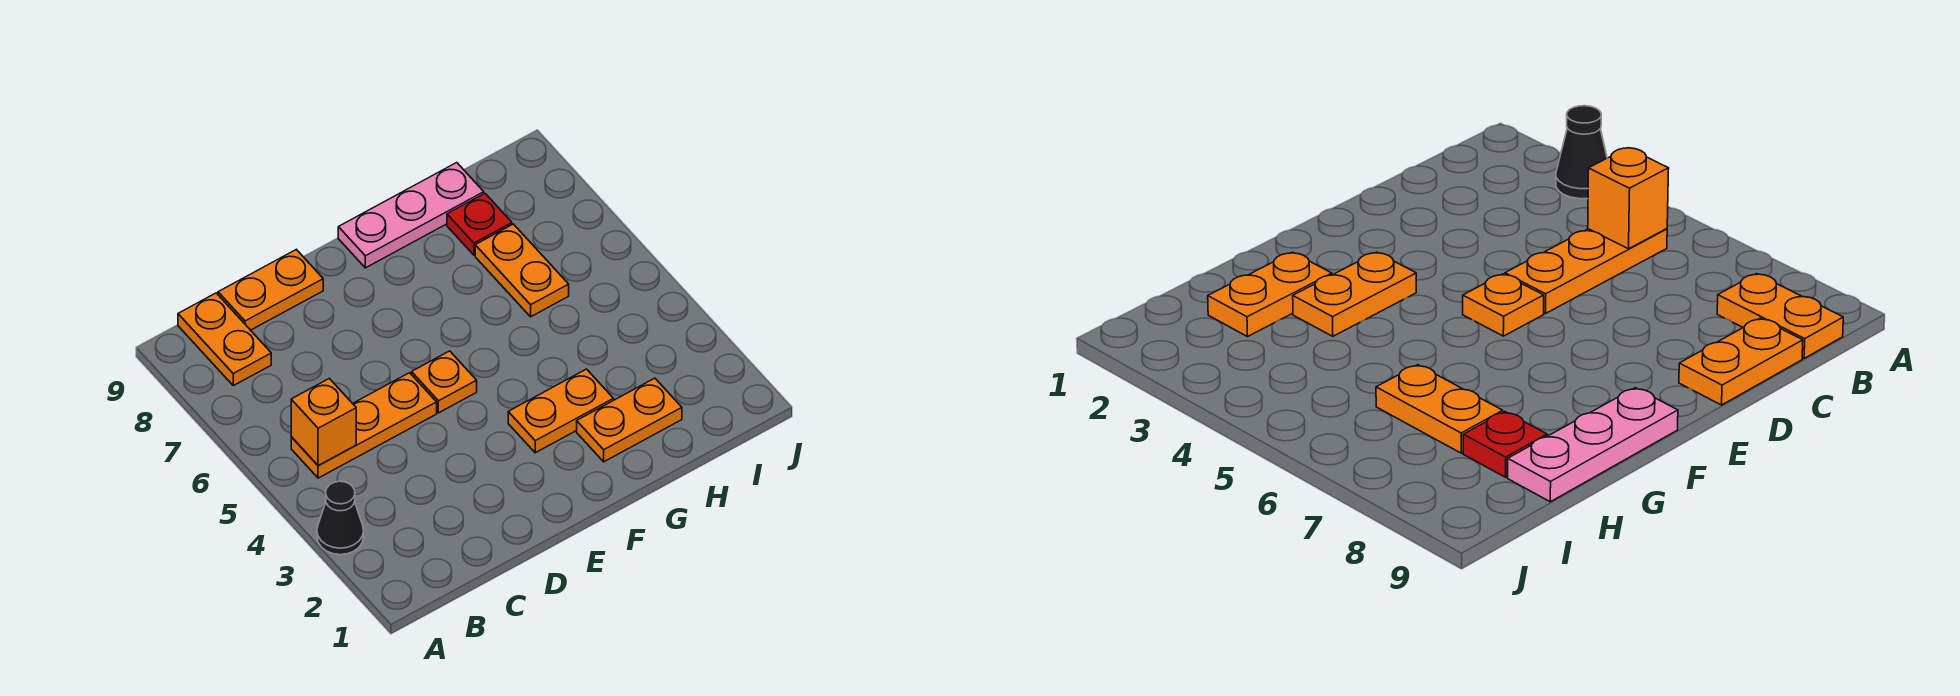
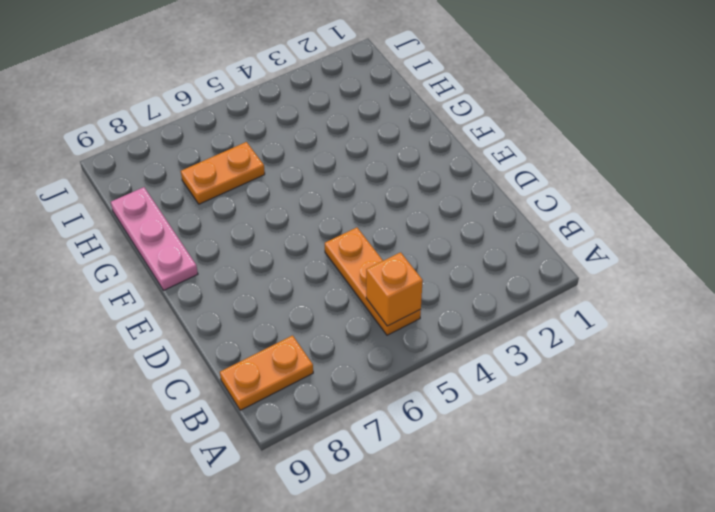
none -> black cone A3 level 1
none -> orange plate C9:D9 level 1

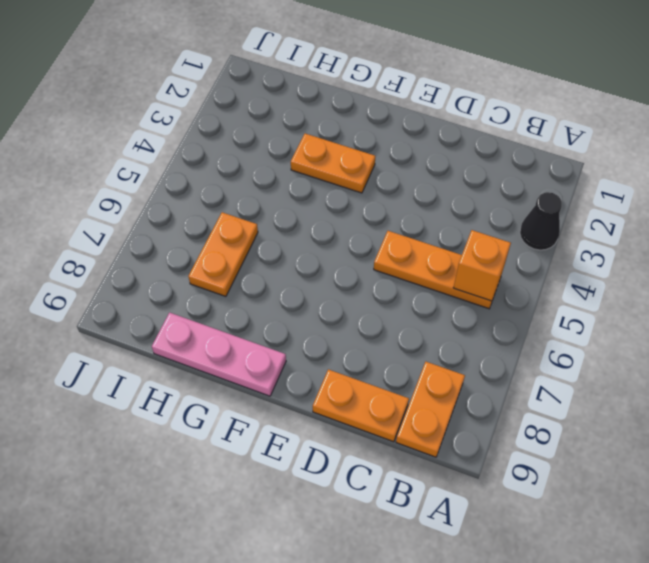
none -> orange plate E5 level 1
none -> orange plate G2:H2 level 1

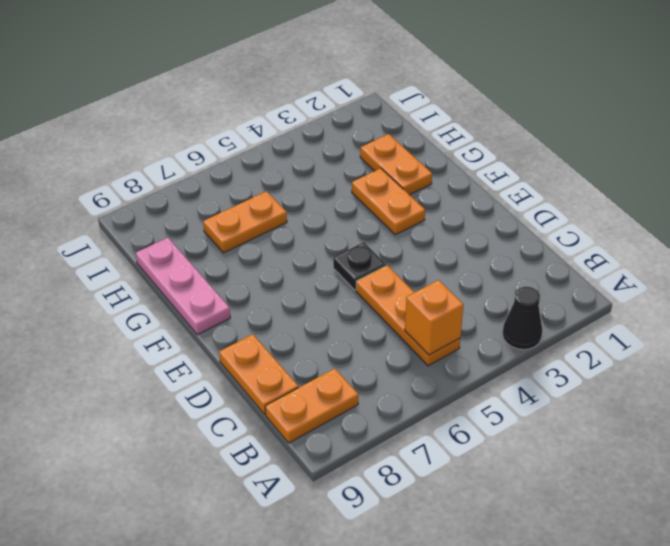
black plate E5 level 1 -> orange plate E5 level 1
none -> red plate H8 level 1

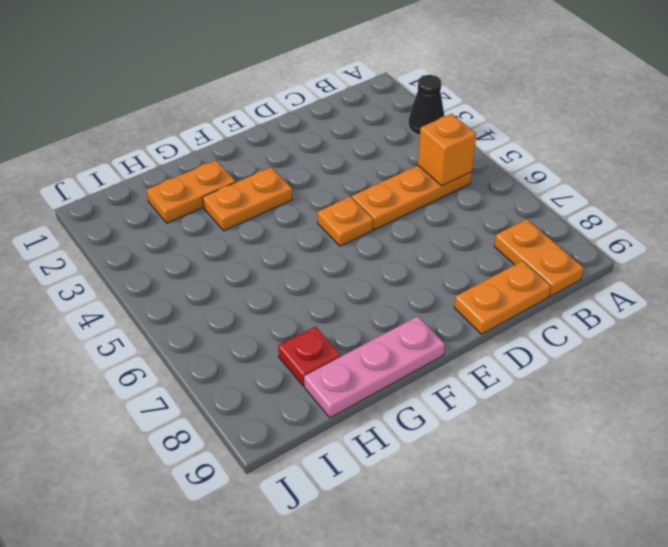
none -> orange plate H6:H7 level 1

